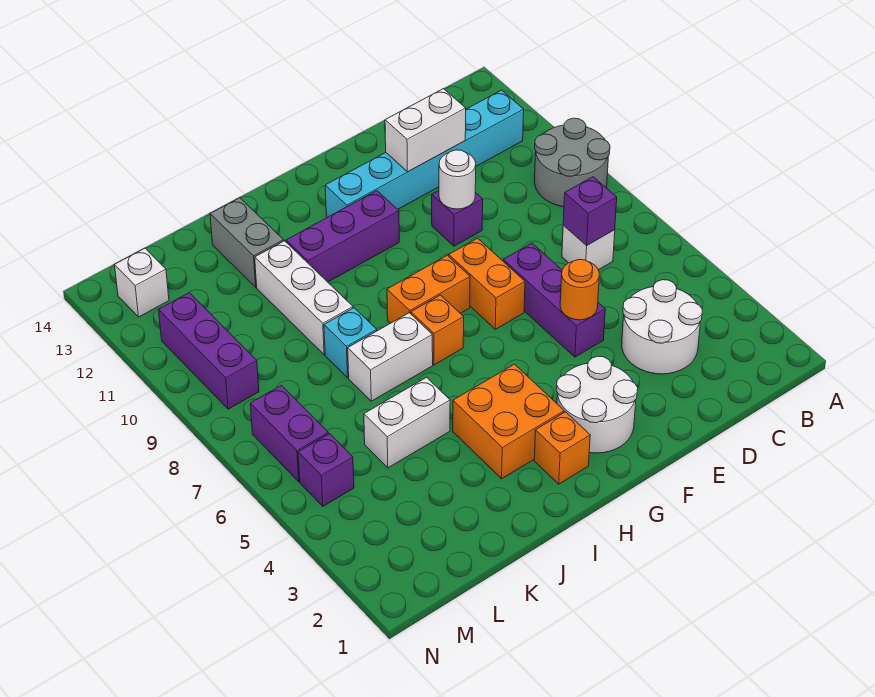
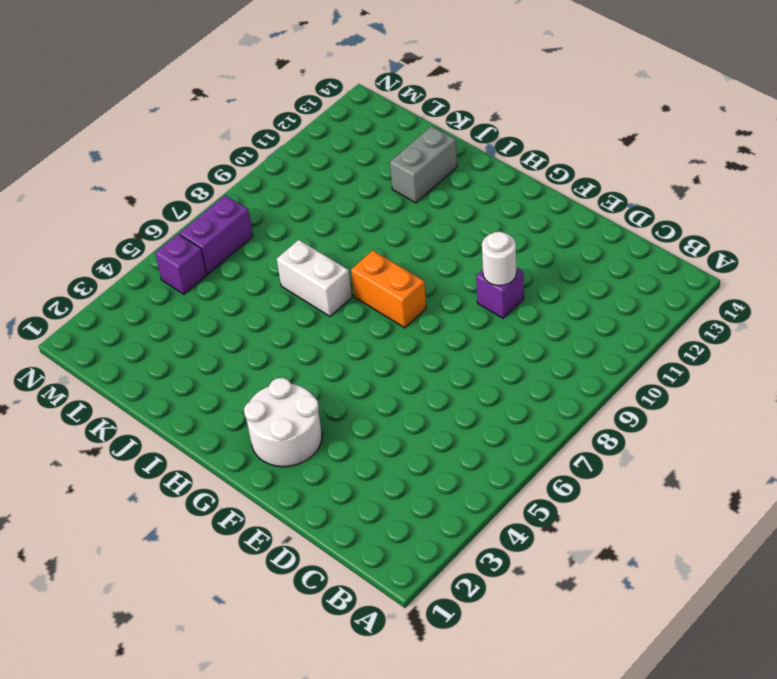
none -> grey round brick A9:B10 level 1
none -> cyan brick B12:G12 level 1
none -> white round brick C3:D4 level 1

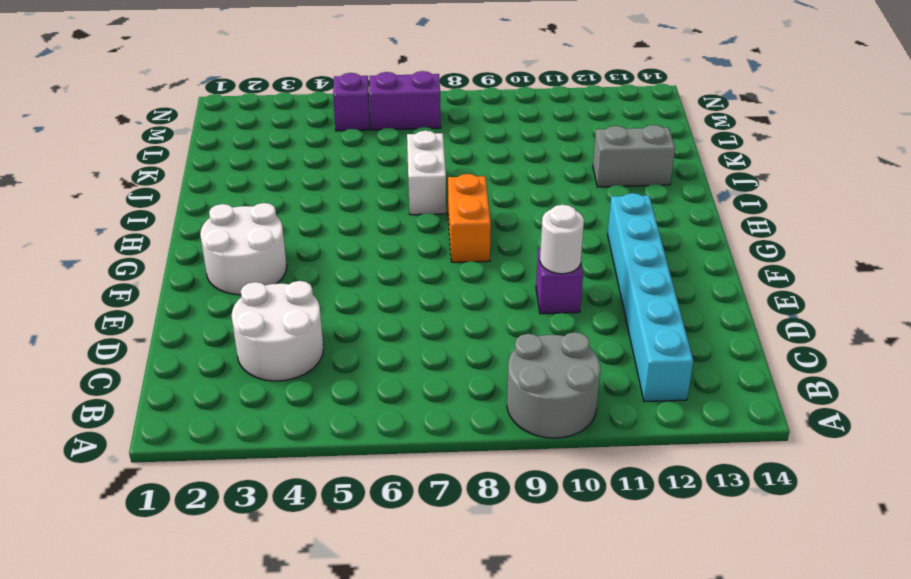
none -> white brick C7 level 1
none -> purple brick E5:E7 level 1
none -> orange brick F7:F8 level 1

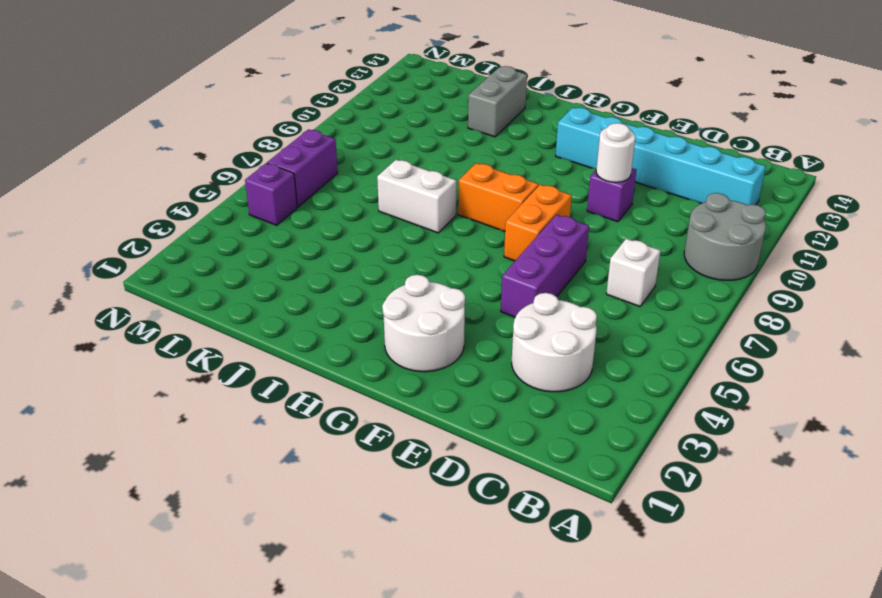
none -> purple brick G11:I11 level 1
none -> orange brick H2 level 1
none -> orange brick H3:I4 level 1

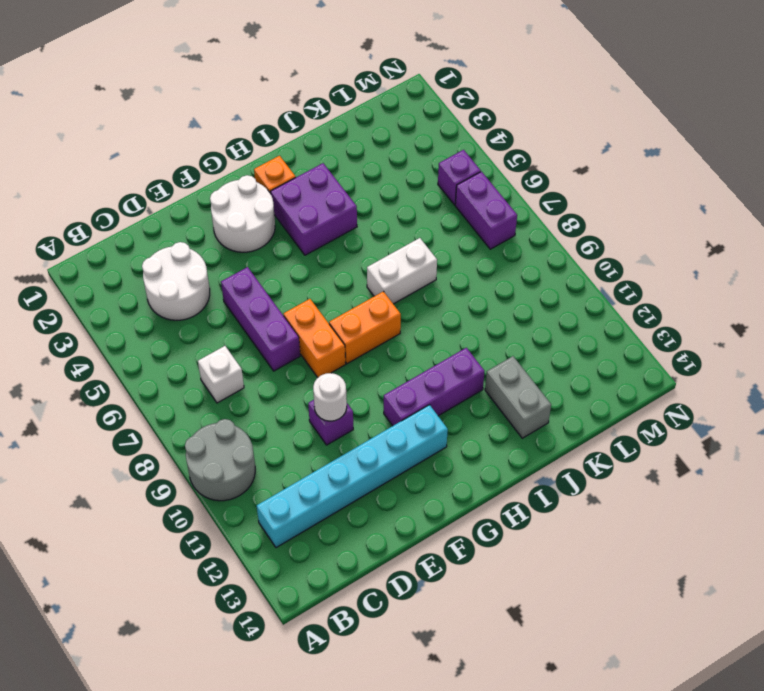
purple brick H3:I4 level 1 -> orange brick H3:I4 level 1
none -> orange brick H7 level 1
none -> white brick J5:K5 level 1
none -> cyan brick J8 level 1

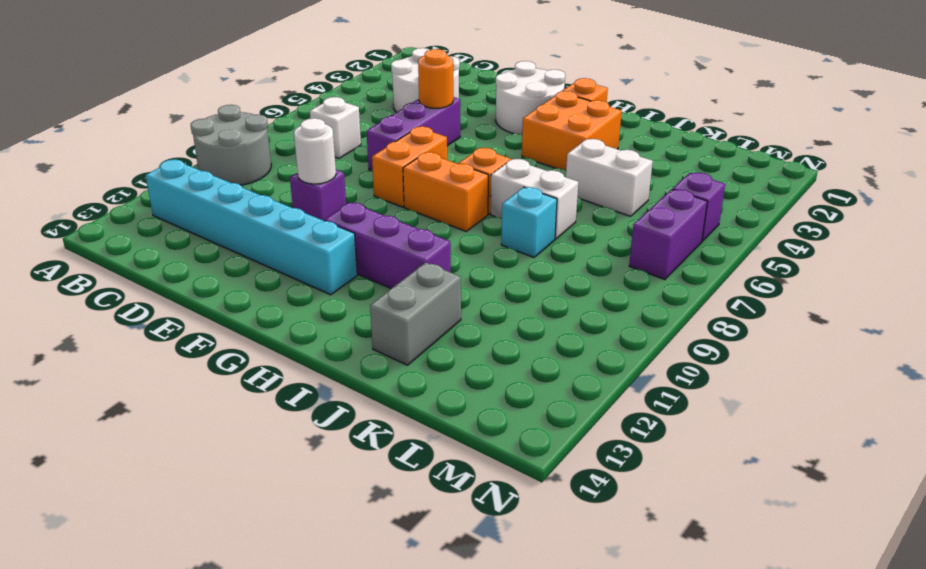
none -> white brick J9:J11 level 1
none -> purple brick M9:M11 level 1
none -> white brick M13 level 1

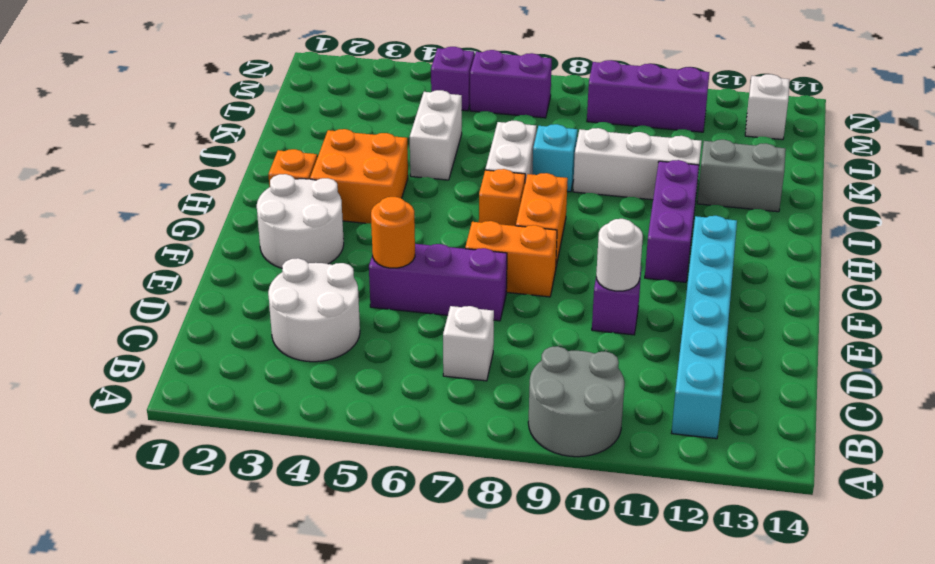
none -> purple brick C7 level 2
none -> white brick D12:E12 level 2

